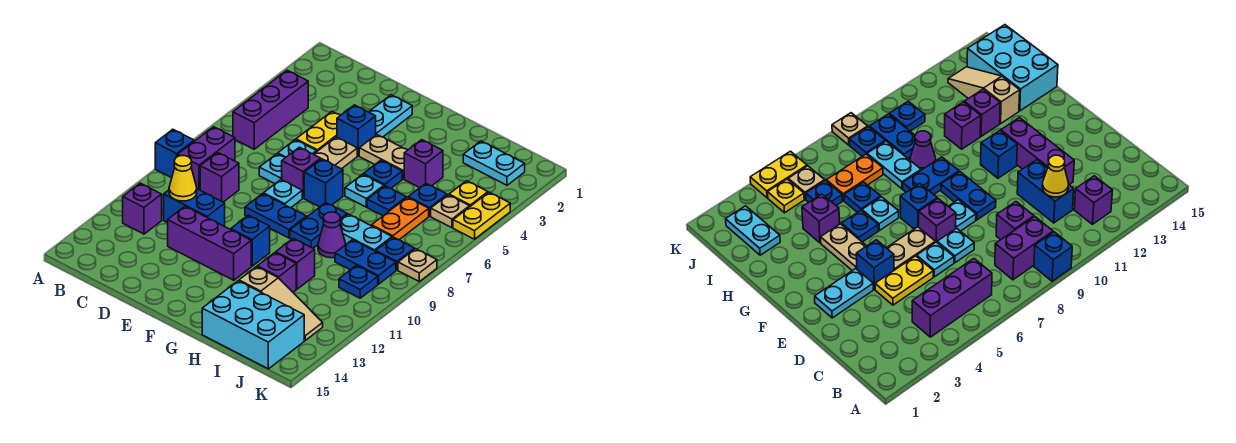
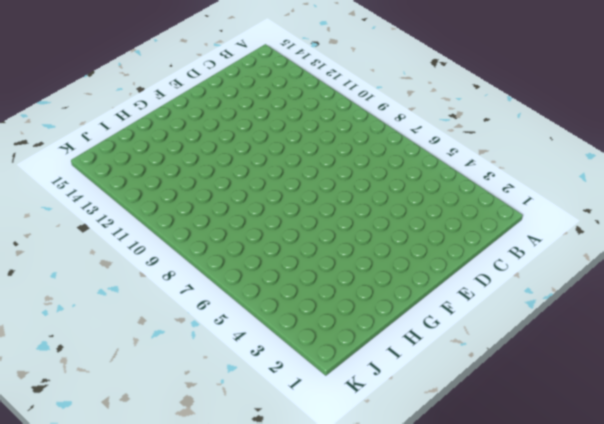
none -> blue brick A9 level 1
none -> purple brick B4:B6 level 1
none -> purple brick B8:B9 level 1
none -> purple brick B12 level 1

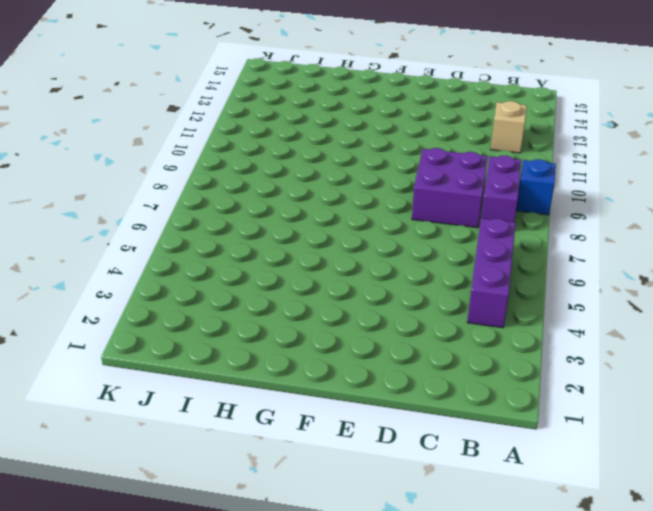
tan brick B12 level 1 -> purple brick B12 level 1
purple brick C8:D9 level 1 -> purple brick C9 level 1
none -> blue brick C11:D11 level 1
none -> yellow plate D4:D5 level 1
none -> cyan plate D6 level 1
none -> cyan plate D7 level 1

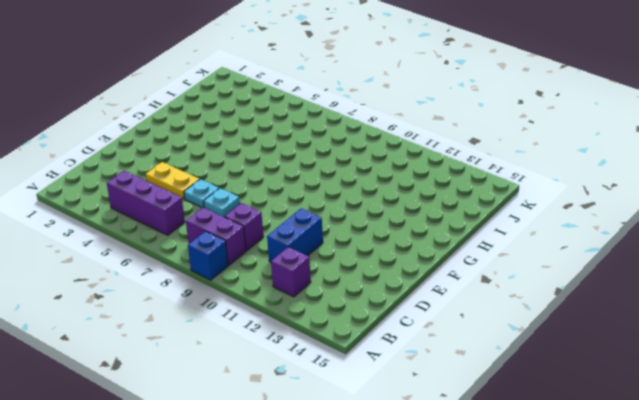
none -> purple brick D12:F12 level 1
none -> cyan plate E2:E3 level 1
none -> blue brick E4 level 1
none -> tan plate E5:E6 level 1

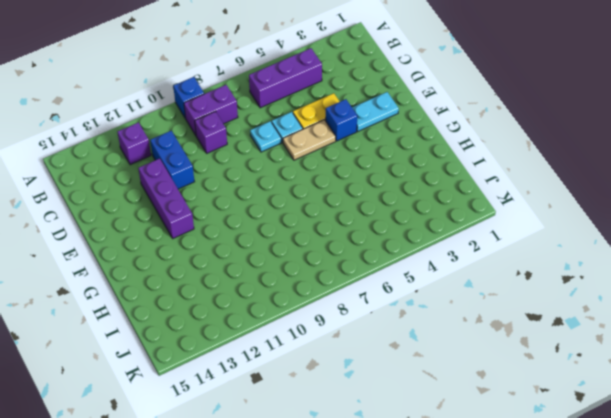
none -> purple brick E7 level 1
none -> cyan plate E8 level 1
none -> blue plate E9:F9 level 1
none -> tan plate F4:G4 level 1

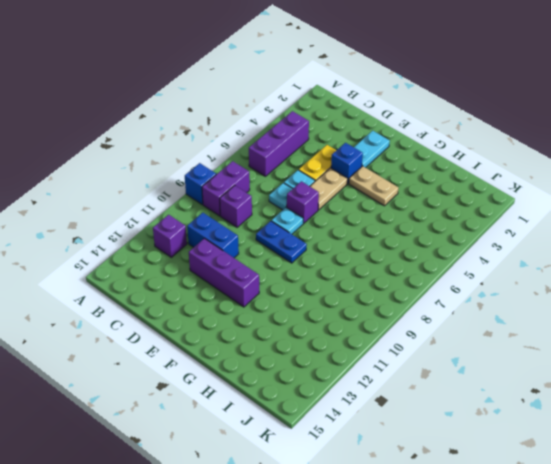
none -> blue brick F7 level 1
none -> blue brick F11 level 1
none -> blue plate G5 level 1
none -> cyan plate G6 level 1

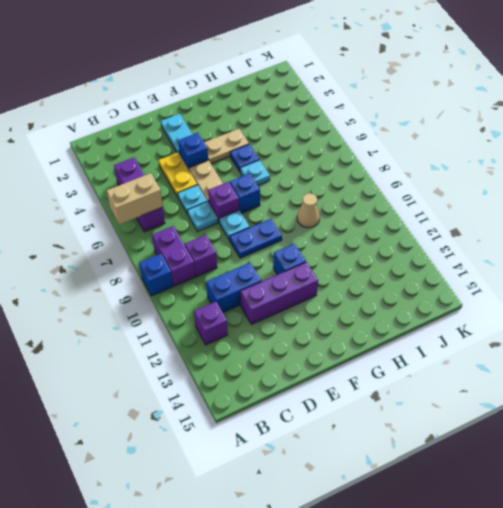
tan brick A6:B6 level 2 -> none
tan cone H9 level 1 -> purple cone H9 level 1
none -> blue plate G8:G9 level 1
none -> purple brick H4 level 1
none -> blue plate H6 level 1
none -> cyan plate H8:I8 level 1

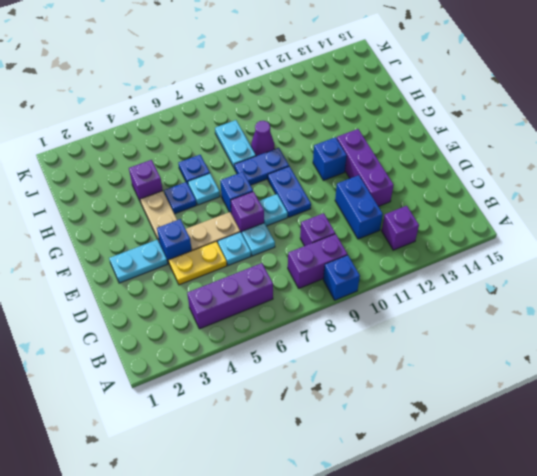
none -> purple brick H11 level 1
none -> purple brick H12 level 1
none -> tan slope H13:J13 level 1 top H
none -> cyan brick H14:J15 level 1

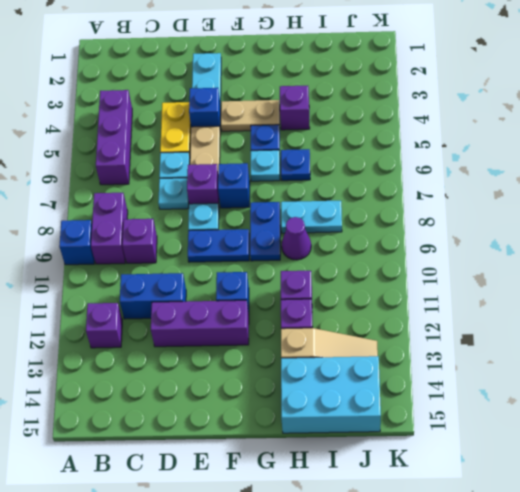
none -> cyan plate I2:J2 level 1
none -> blue plate I5 level 1
none -> orange plate I6:I7 level 1
none -> blue plate I9:J9 level 1

